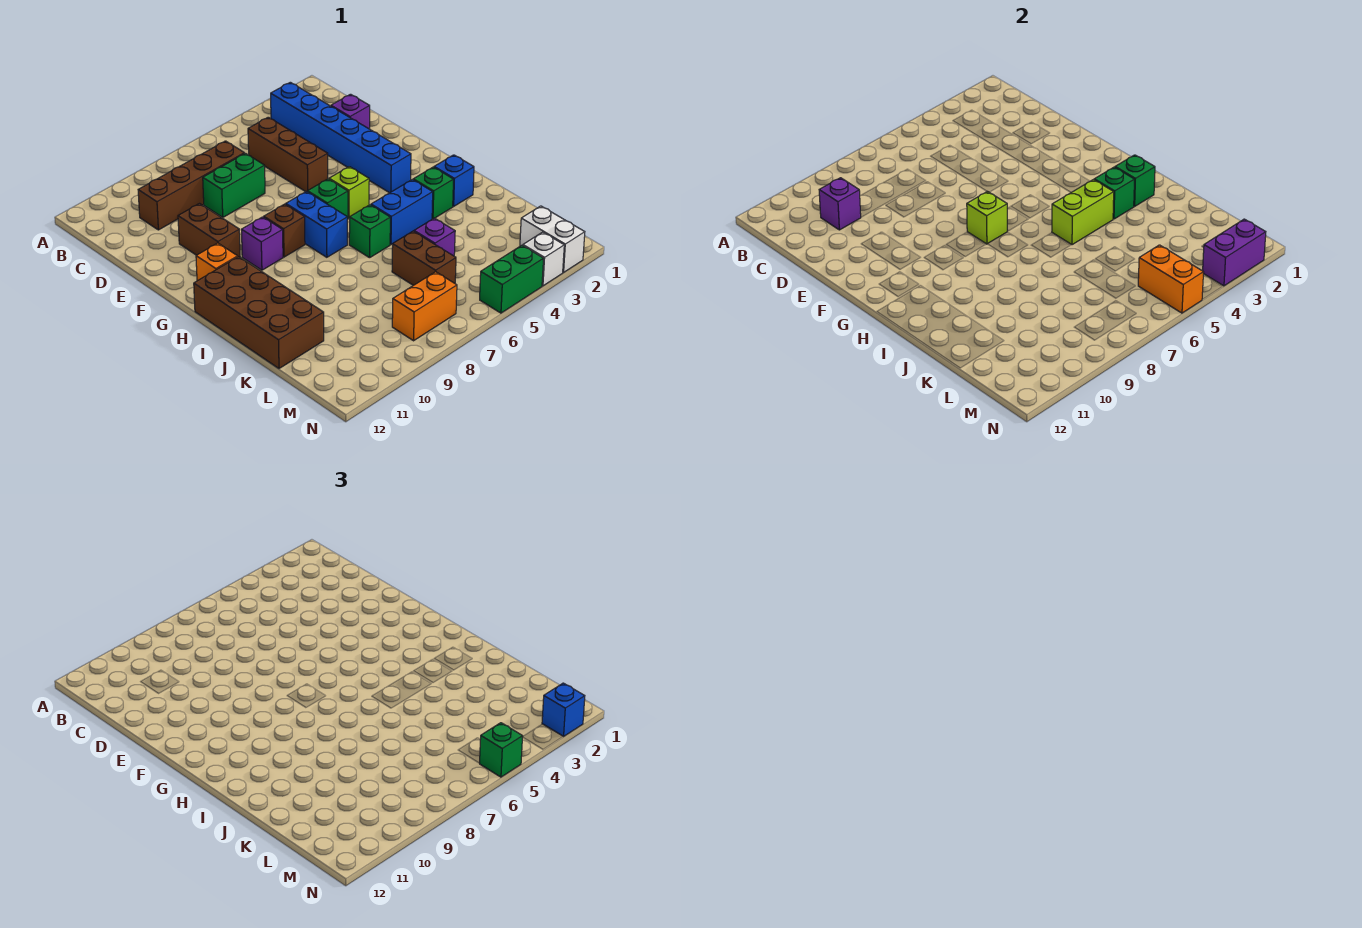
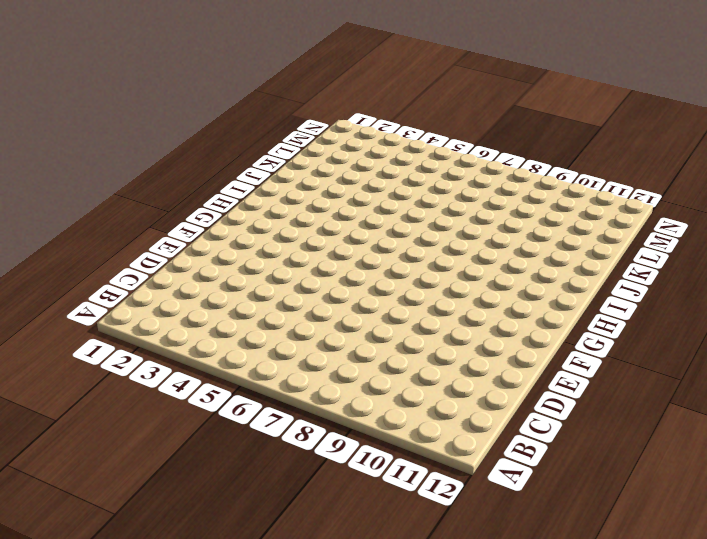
none -> blue brick B3:G3 level 1
none -> brown brick C5:E5 level 1
none -> brown brick C7:C10 level 1
none -> purple brick D2 level 1

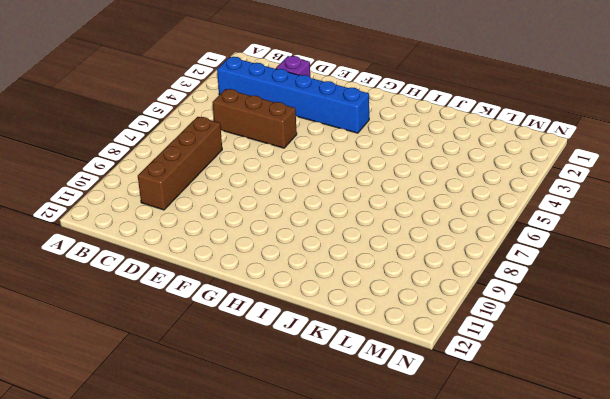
none -> green brick D7:D8 level 1
none -> brown brick E10:F10 level 1
none -> lime brick G5 level 1
none -> green brick G6 level 1

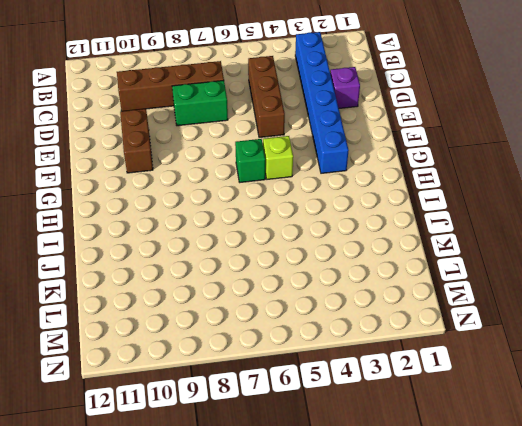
none -> blue brick G7:H7 level 1
none -> brown brick G8 level 1
none -> purple brick G9 level 1
none -> orange brick G11 level 1

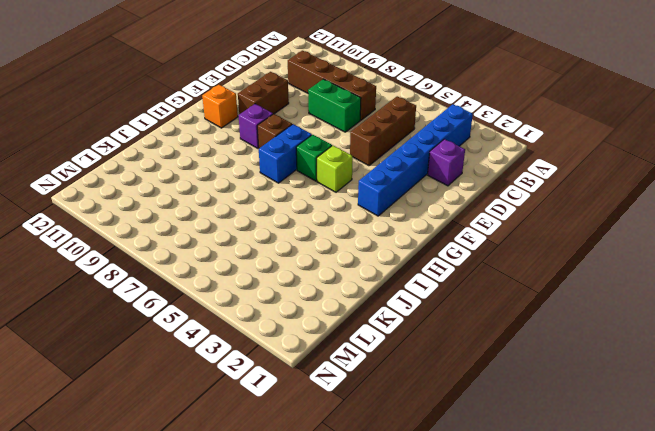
none -> brown brick H11:K12 level 1
none -> blue brick I2 level 1
none -> green brick I3 level 1
none -> blue brick I4:I5 level 1

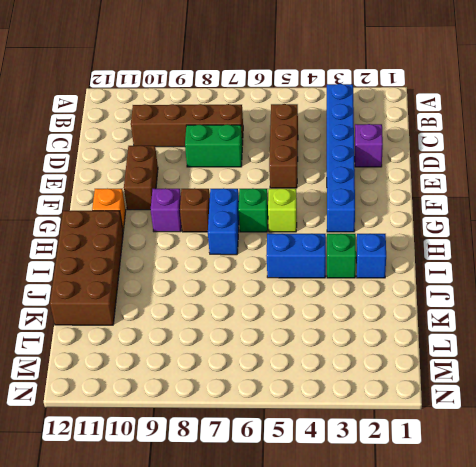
none -> green brick I6 level 1
none -> purple brick K5 level 1
none -> brown brick K6:L6 level 1
none -> white brick M2:N2 level 1

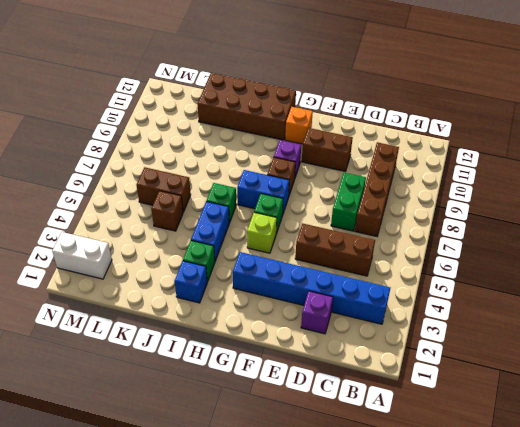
brown brick K5 level 1 -> purple brick K5 level 1
none -> orange brick M7:M8 level 1
none -> white brick N3 level 1
none -> green brick N4:N5 level 1
none -> purple brick C10 level 2

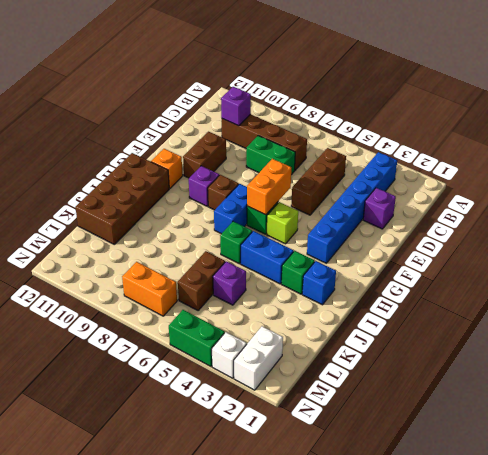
orange brick F6:G6 level 2 -> orange brick M5:N5 level 2
none -> lime brick G7 level 2
none -> green brick I2 level 2
none -> green brick I3 level 2
none -> lime brick I4:I5 level 2

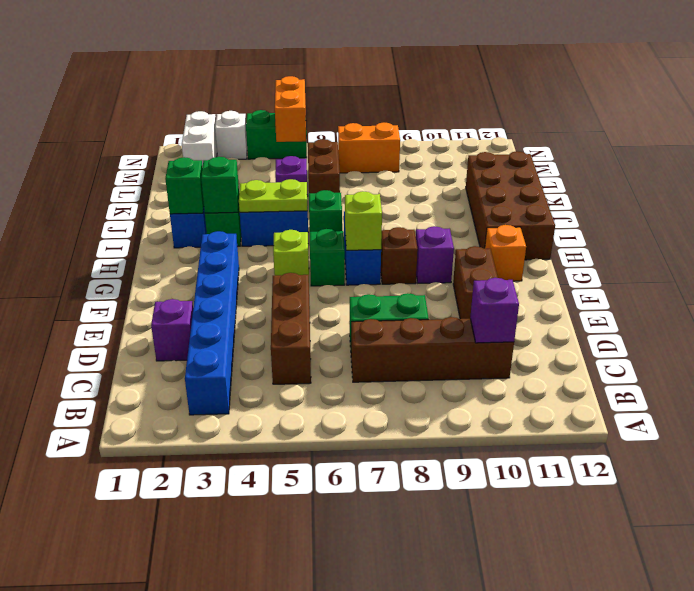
lime plate I4:I5 level 2 -> lime brick I4:I5 level 2
none -> purple brick N2:N3 level 2
none -> blue brick N2 level 3
none -> green brick N5 level 3

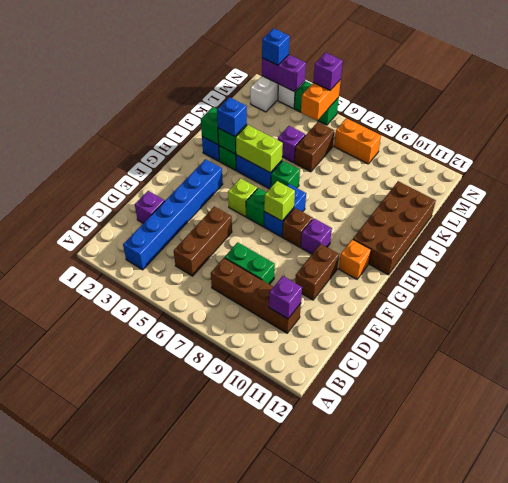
blue brick I3 level 3 -> none
purple brick N5 level 3 -> green brick N5 level 3

